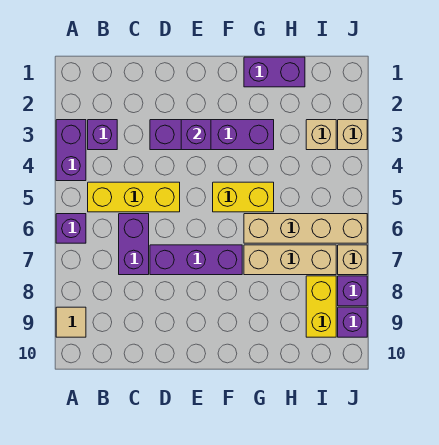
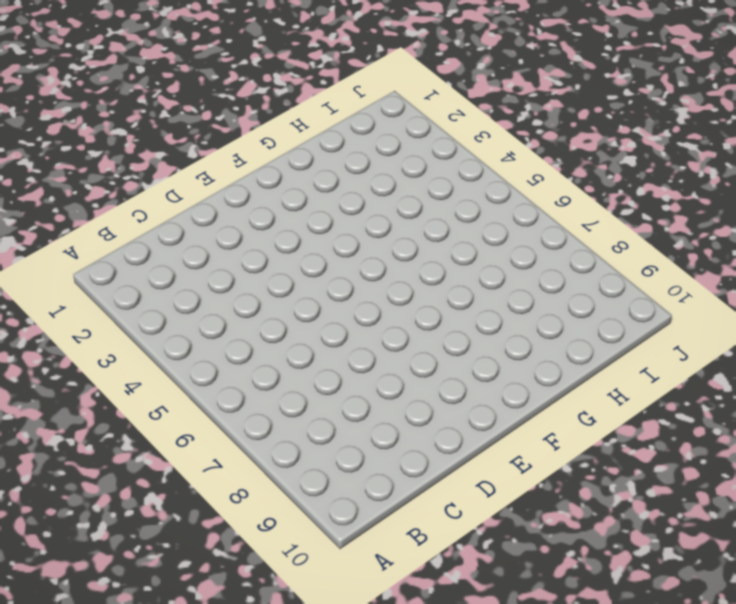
none -> purple brick A3:A4 level 1
none -> purple brick A6 level 1
none -> tan tile A9 level 1

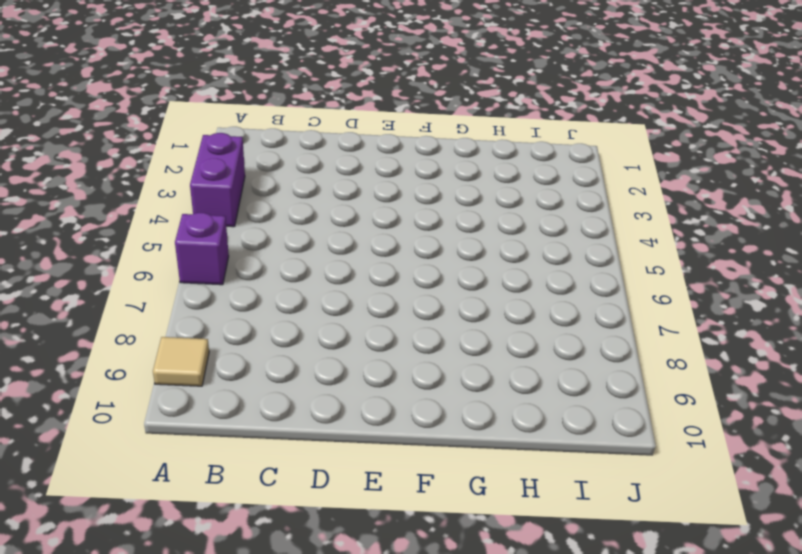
none -> purple brick B3 level 1
none -> yellow brick B5:D5 level 1
none -> purple brick C6:C7 level 1

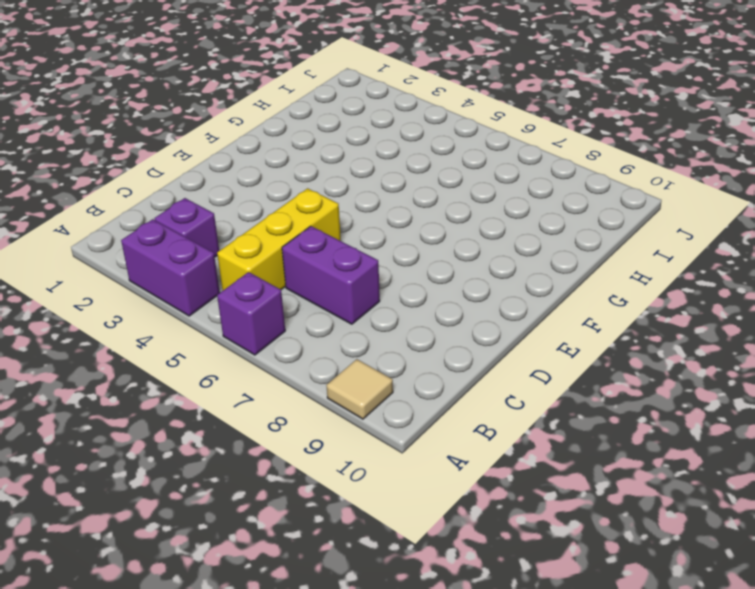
none -> purple brick D3:G3 level 1
none -> purple brick D7:F7 level 1
none -> yellow brick F5:G5 level 1

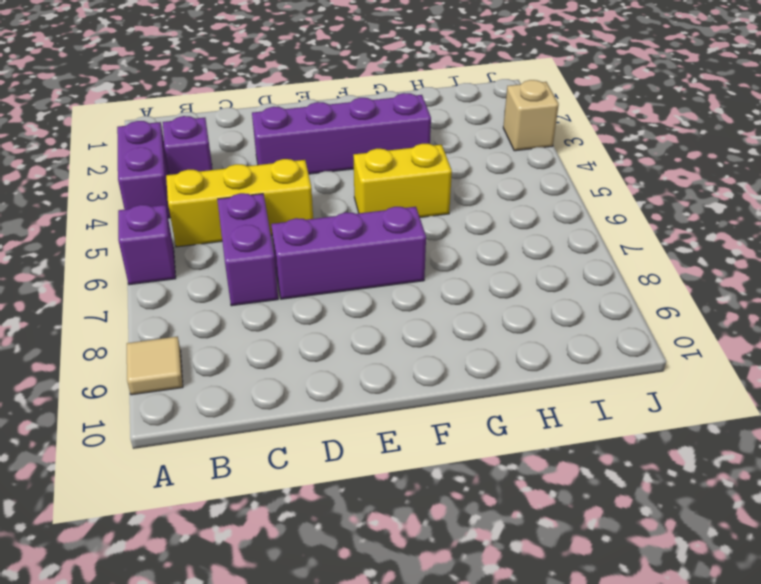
none -> purple brick G1:H1 level 1
none -> tan brick G6:J6 level 1
none -> tan brick G7:I7 level 1

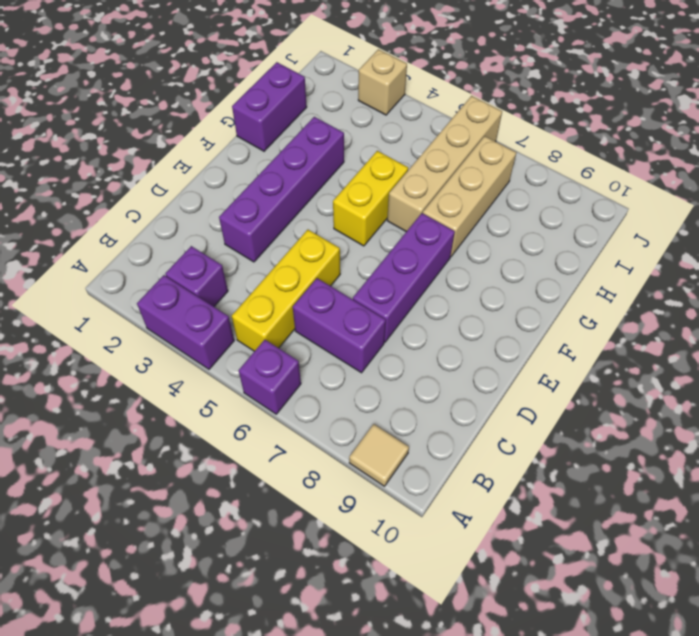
none -> tan brick I3 level 1
none -> yellow brick I8:I9 level 1
none -> tan brick J7 level 1

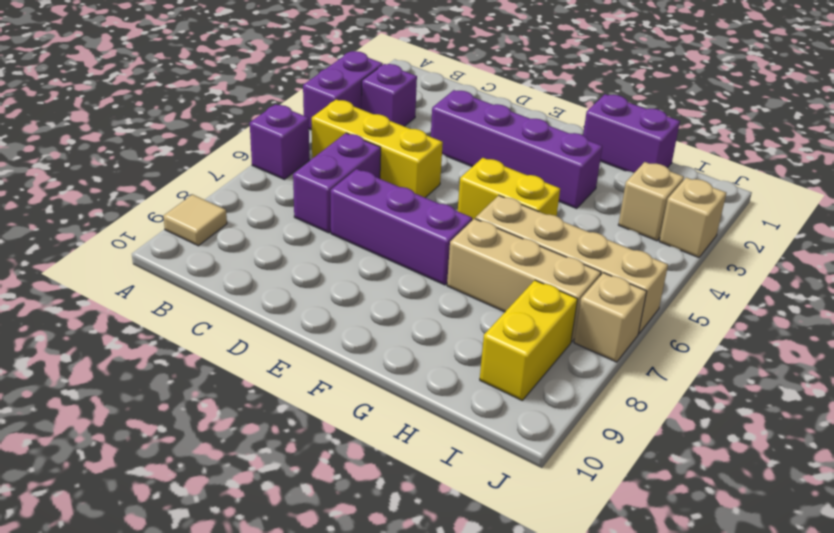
none -> purple brick J8 level 1
none -> purple brick J9 level 1
none -> purple brick E3 level 2

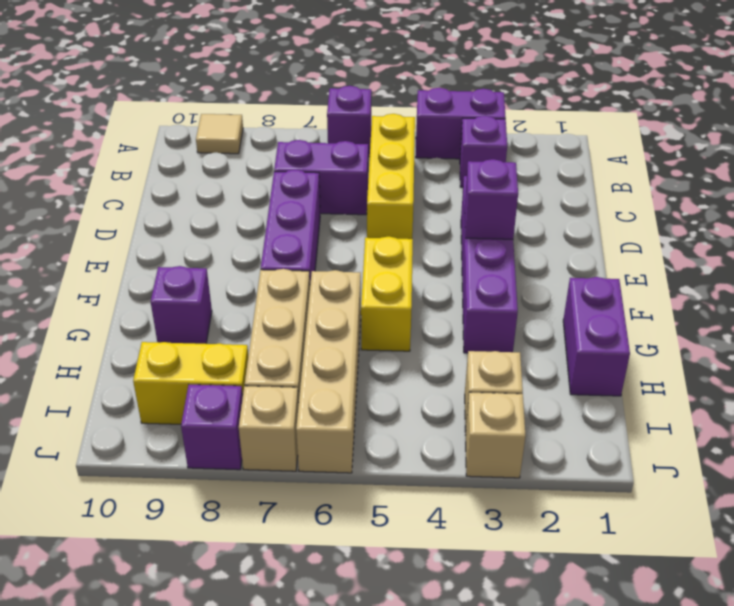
purple brick G9 level 1 -> purple brick J9 level 1

